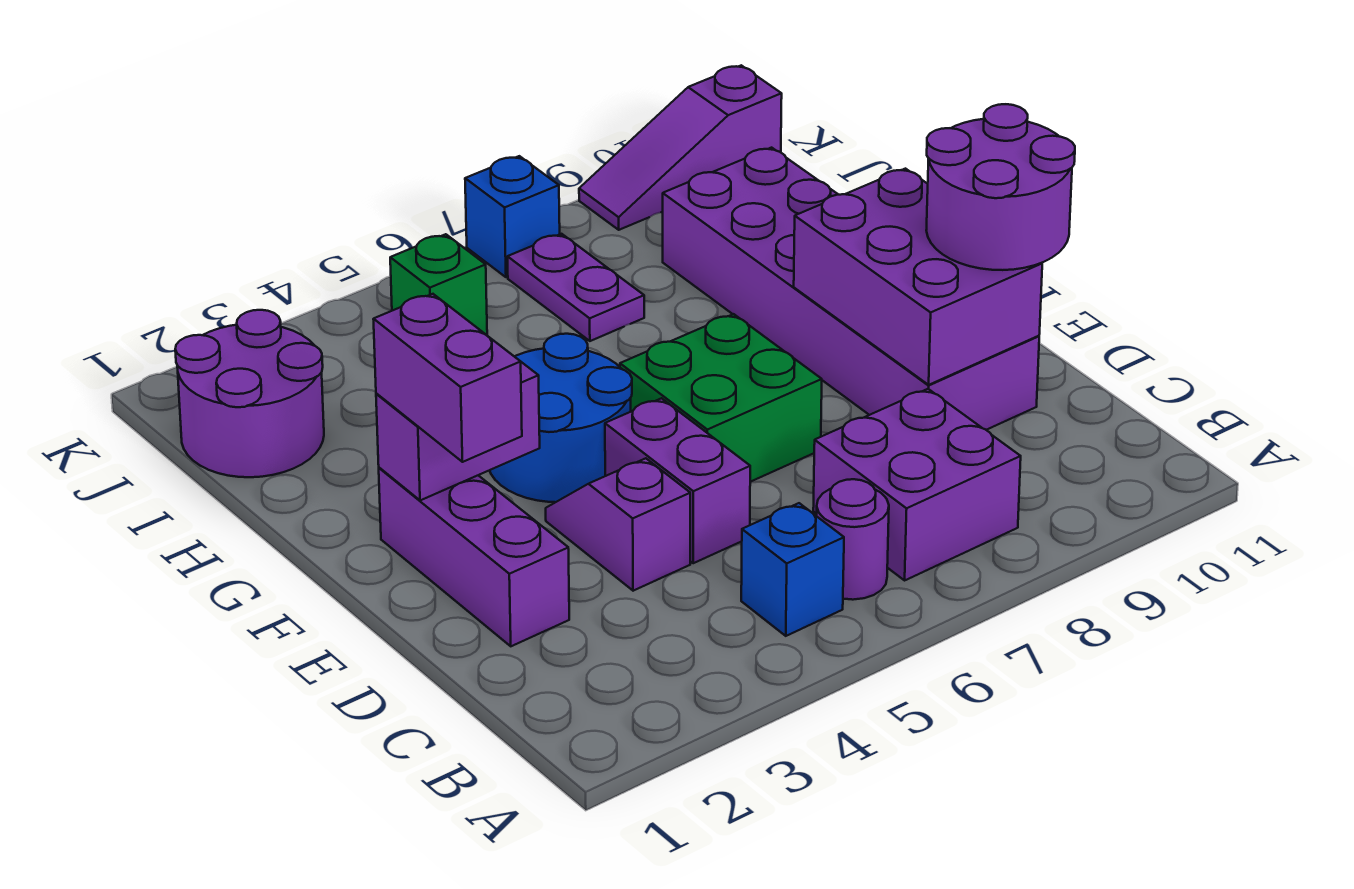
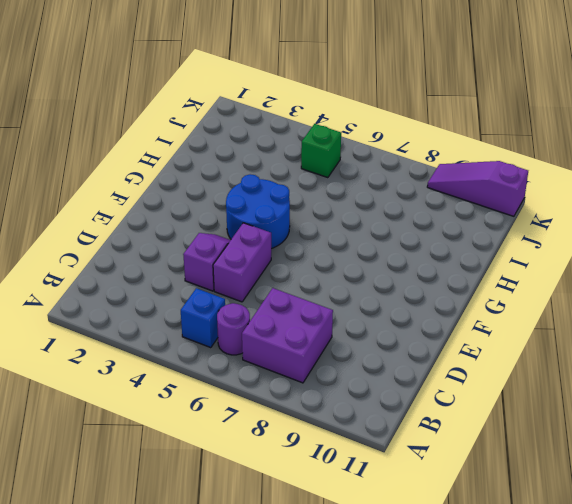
none -> purple brick D2:F2 level 1
none -> purple brick D9:I10 level 1
none -> green brick E6:F7 level 1

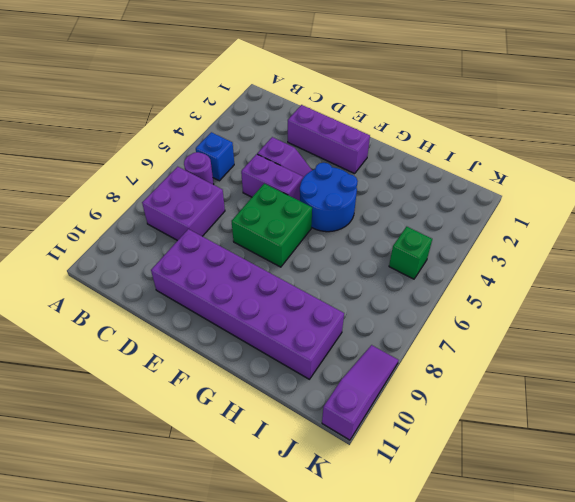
none -> purple round brick I1:J2 level 1
none -> purple plate I7:J7 level 1
none -> blue brick K7 level 1

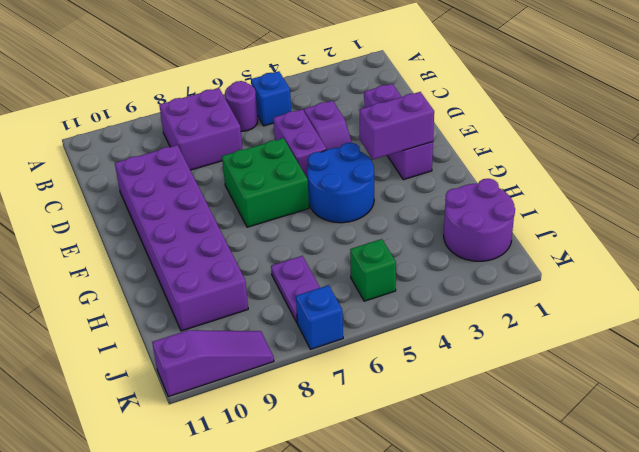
none -> purple brick D9:F10 level 2
none -> purple round brick D10:E11 level 3
none -> purple brick E2:F2 level 3

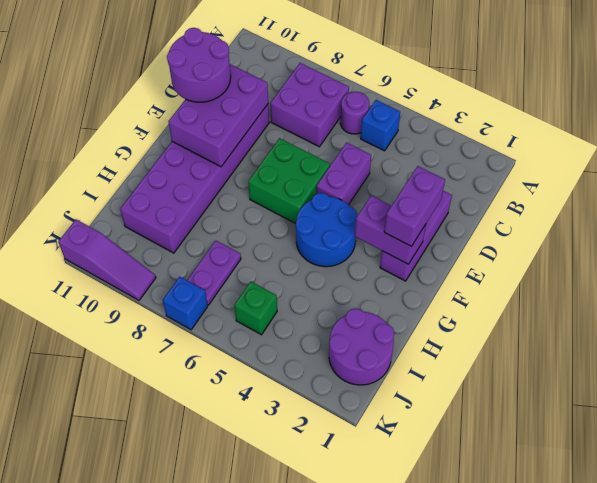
none -> purple slope D4:E4 level 1 top D

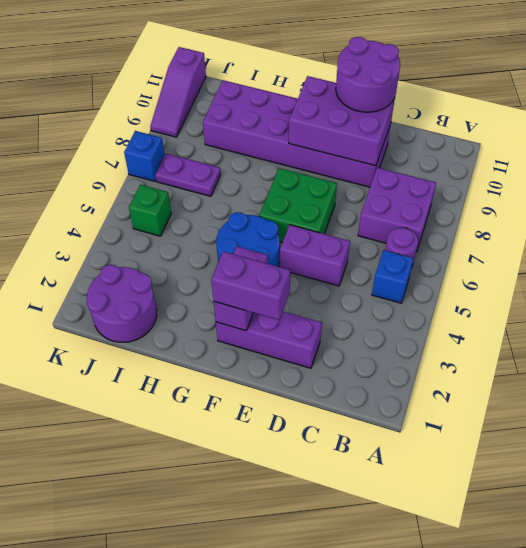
none -> purple slope D4:E4 level 1 top D

